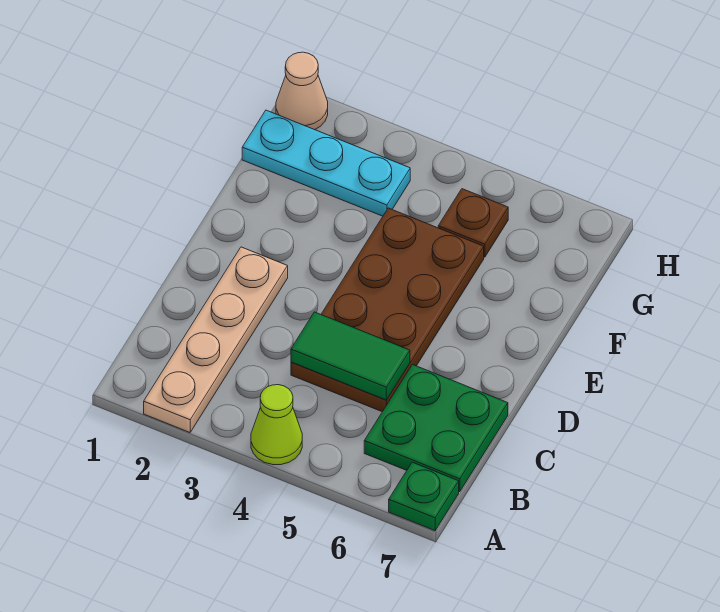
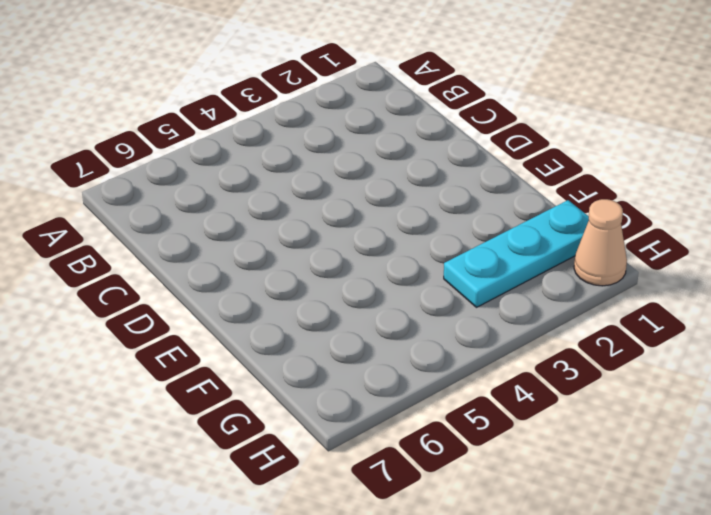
none -> tan plate A2:D2 level 1
none -> lime cone A4 level 1

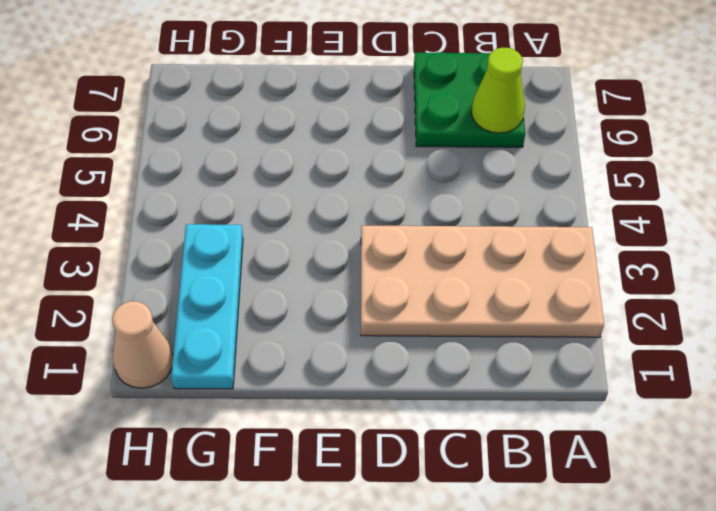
tan plate A2:D3 level 1 -> tan plate A2:D2 level 1
lime cone B6 level 2 -> lime cone A4 level 1
none -> green plate A7 level 1
none -> brown plate C4:F5 level 1

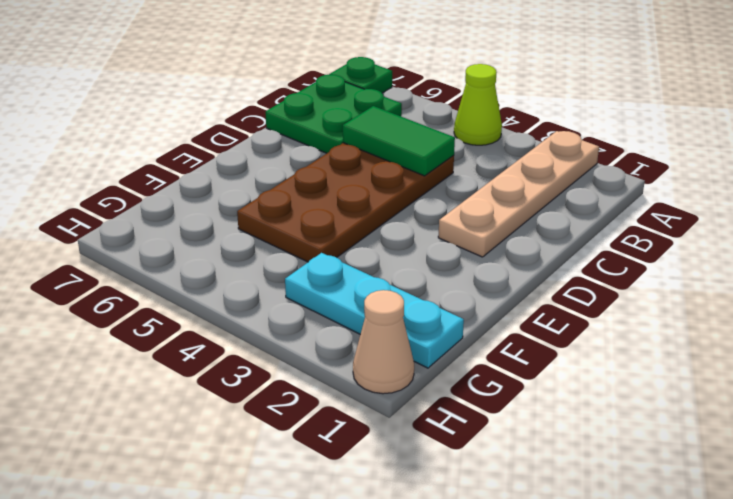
none -> brown plate G5 level 1

